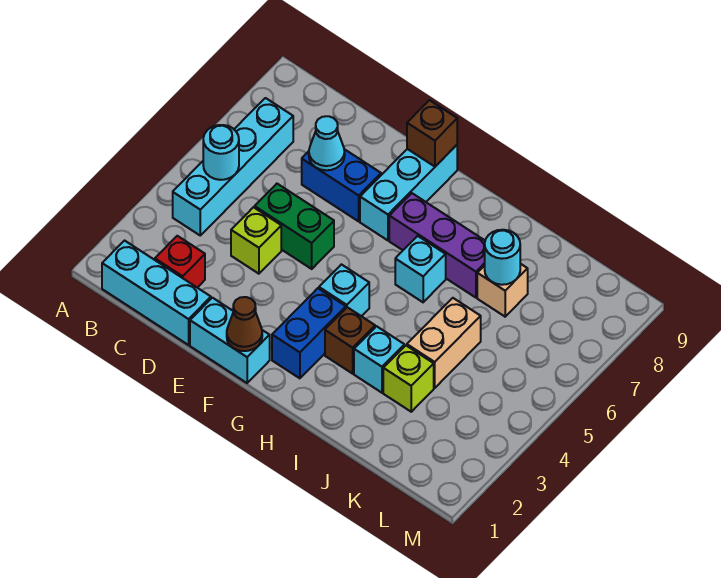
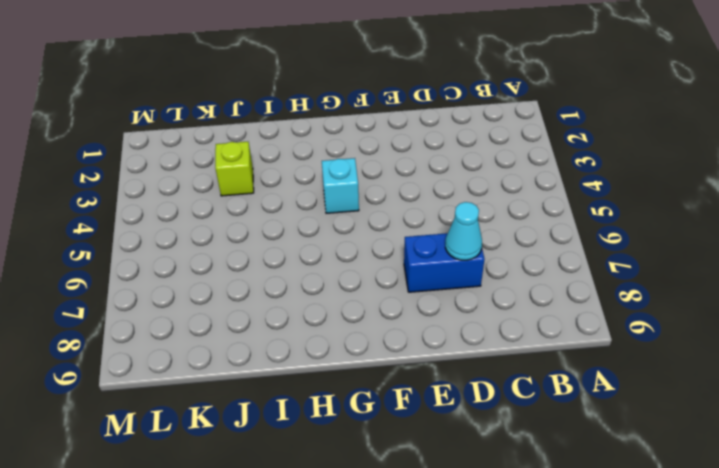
none -> cyan brick B1:D1 level 1
none -> cyan brick B4:B7 level 1
none -> red brick C2 level 1

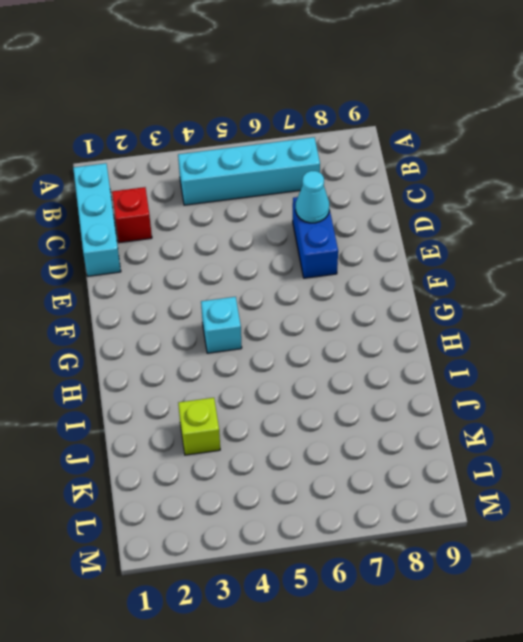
none -> lime brick D4 level 1
none -> green brick D5:E5 level 1
none -> cyan brick E1:F1 level 1

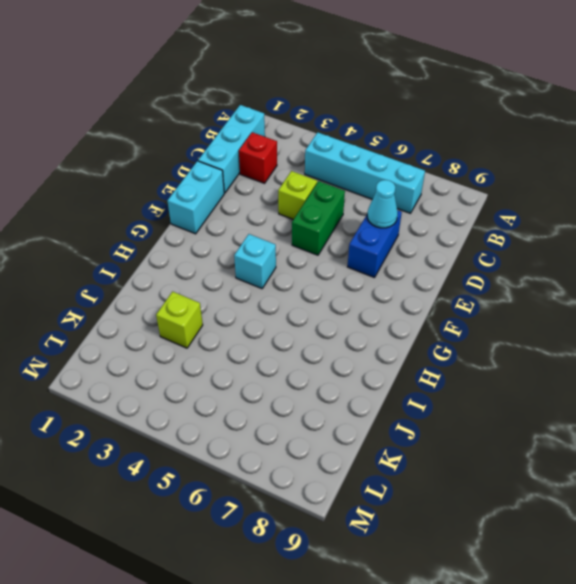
none -> cyan brick F7:F9 level 1
none -> blue brick G2:G3 level 1
none -> purple brick G7:I7 level 1

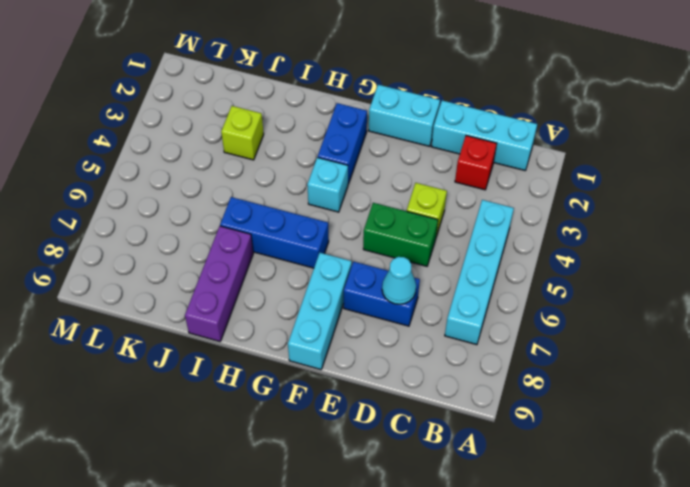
blue brick G6:I6 level 1 -> cyan brick H6 level 1
purple brick I7:I9 level 1 -> purple brick G7:I7 level 1
none -> brown brick H3 level 1
none -> cyan brick I3 level 1
none -> tan brick J4:J5 level 1

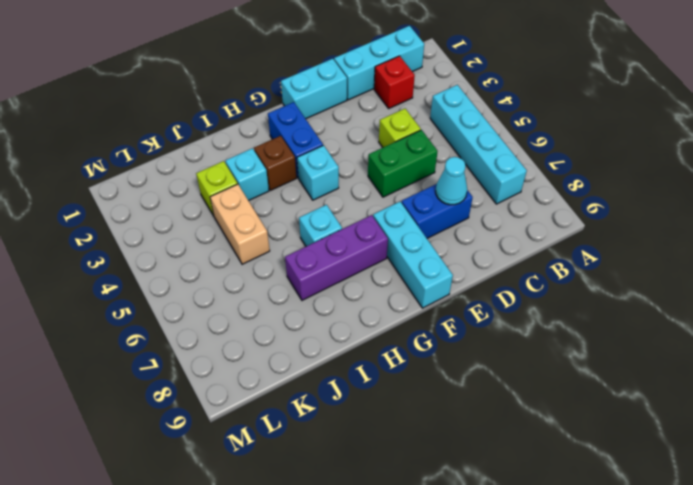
none -> tan brick J7 level 1
none -> cyan round brick B5 level 2
none -> brown cone F1 level 2

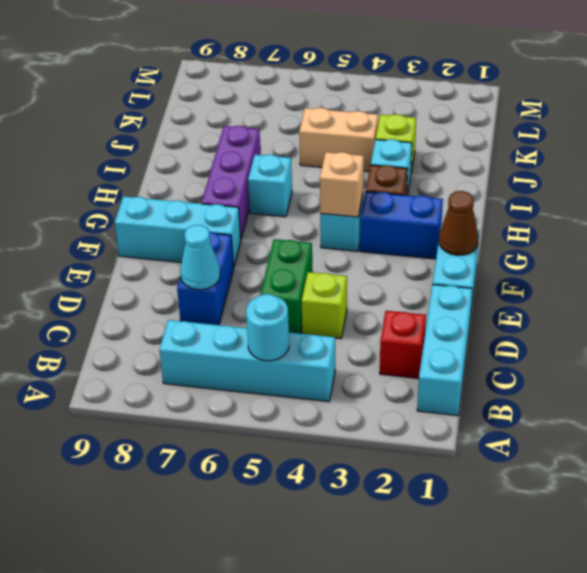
tan brick G4 level 2 -> tan brick J7 level 1
none -> brown brick F9 level 2
none -> cyan round brick J7 level 2

